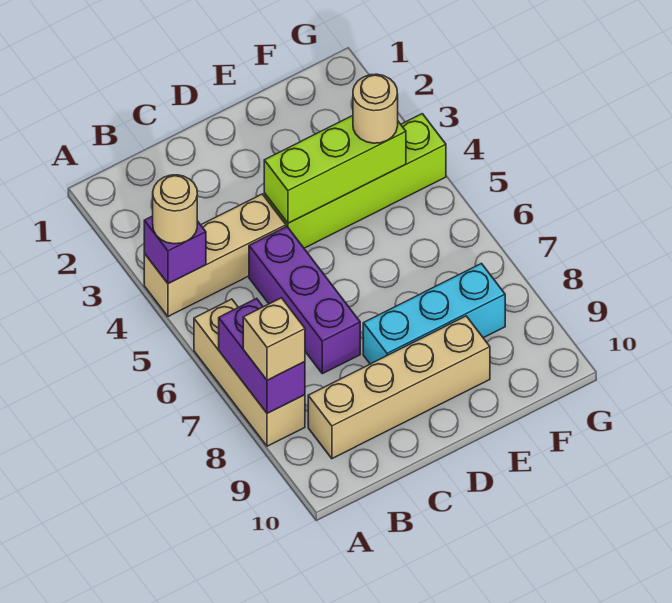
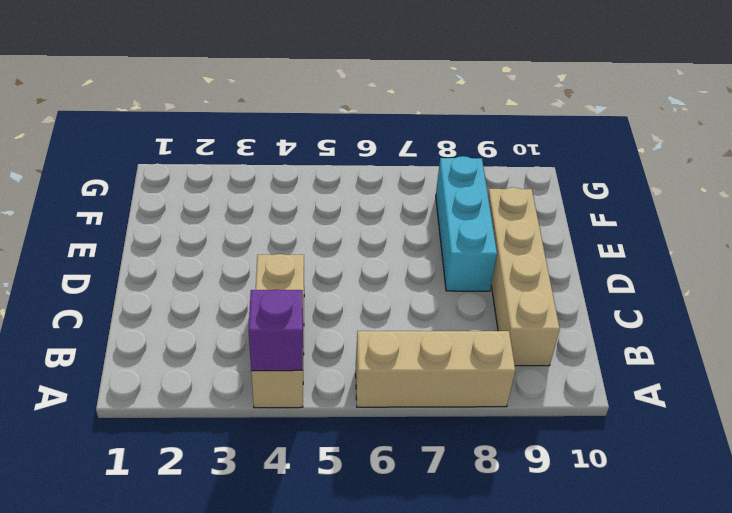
none -> purple brick C5:C7 level 1
none -> lime brick D4:G4 level 1
none -> purple brick A7:A8 level 2

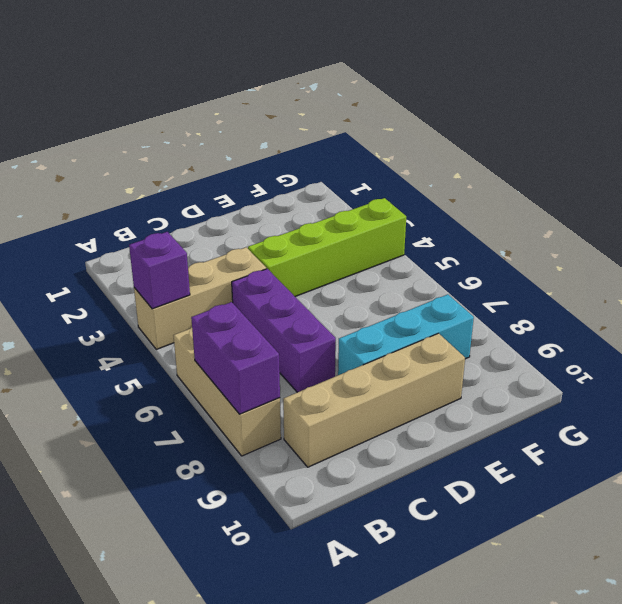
none -> lime brick D4:F4 level 2
none -> tan round brick A4 level 3
none -> tan brick A8 level 3

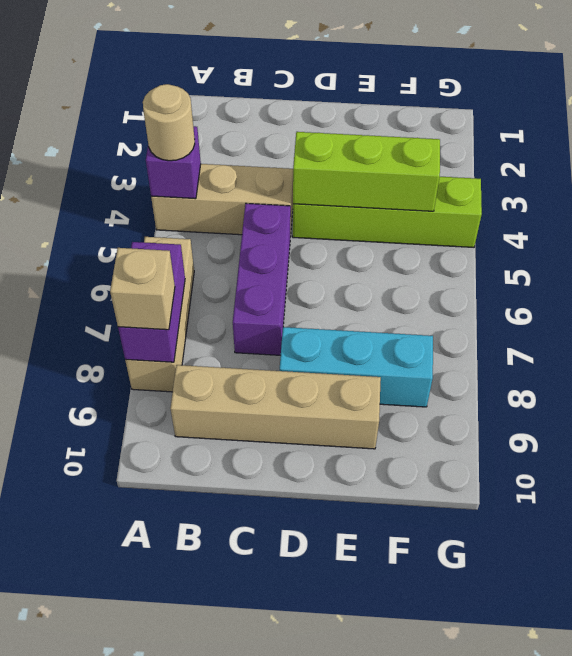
none -> tan round brick F4 level 3

